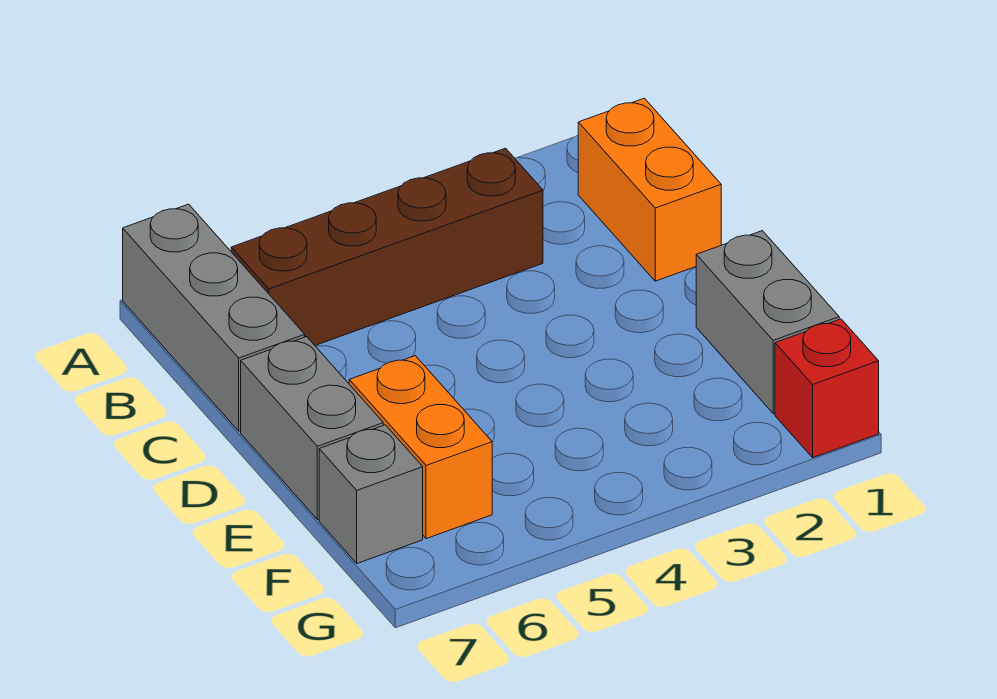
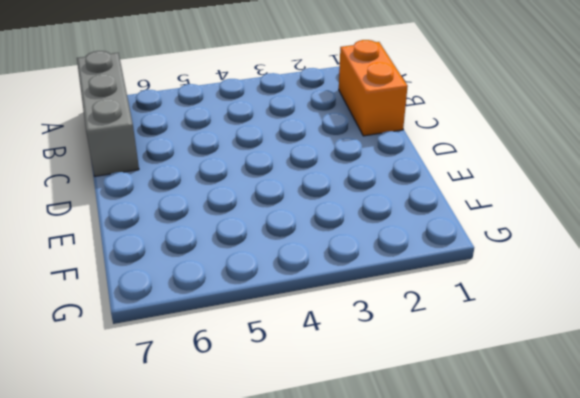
none -> brown brick B3:B6 level 1
none -> grey brick D7:E7 level 1

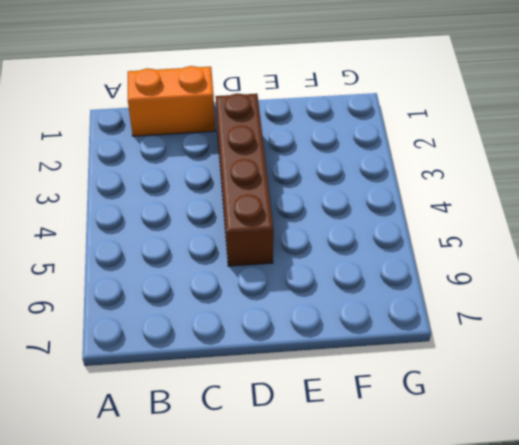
brown brick D2:D5 level 1 -> brown brick B3:B6 level 1
none -> grey brick A7:C7 level 1
none -> grey brick D7:E7 level 1

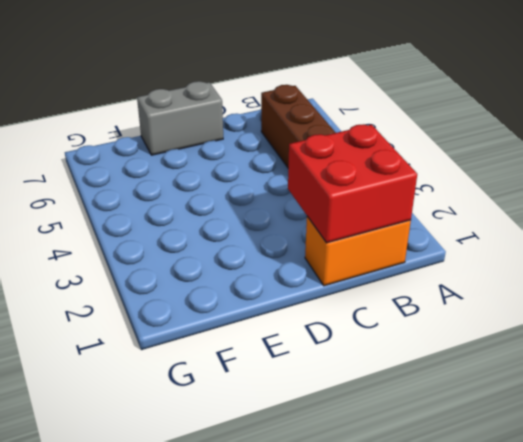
red brick B1:C2 level 2 -> none
none -> grey brick A7:C7 level 1
none -> grey brick E1:F1 level 1

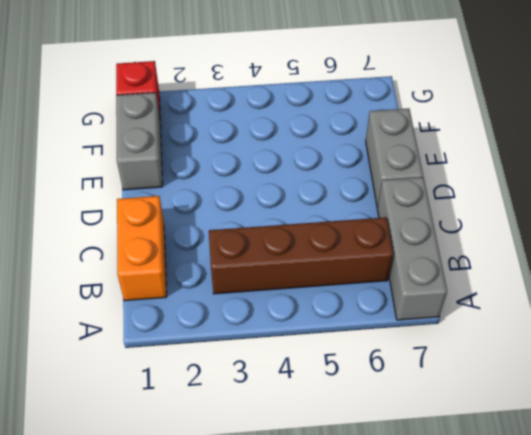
none -> orange brick E6:F6 level 1
none -> grey brick F7 level 1

